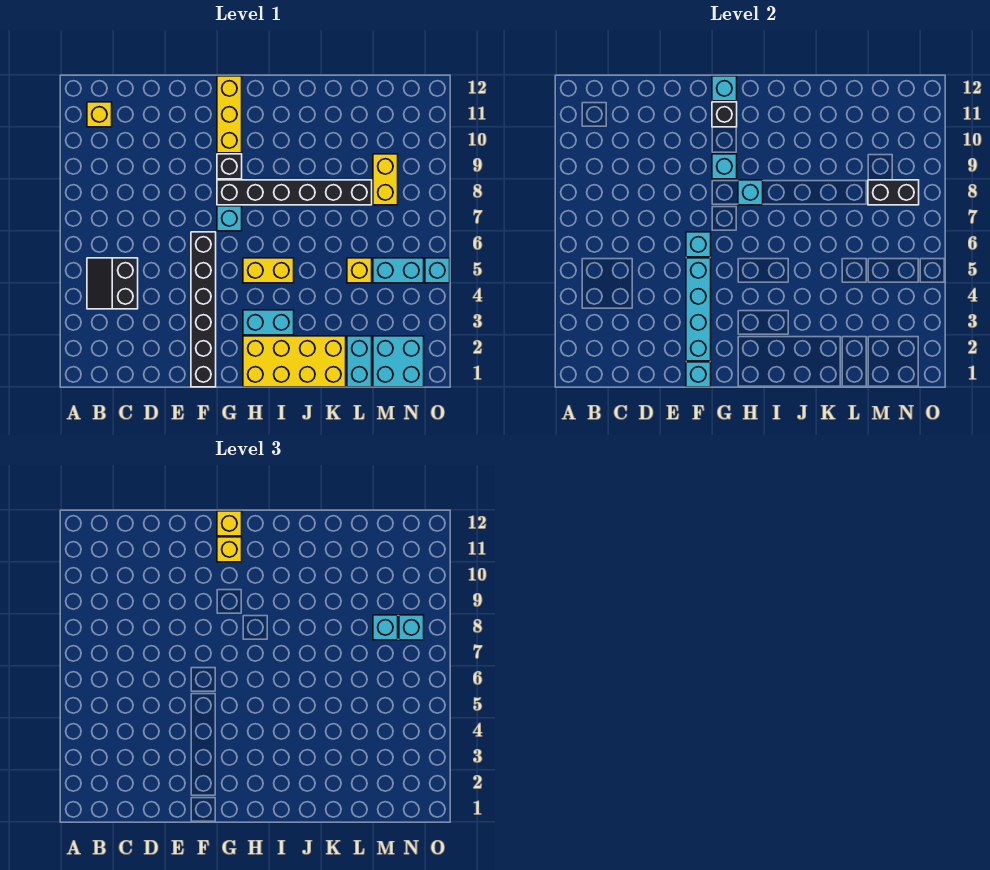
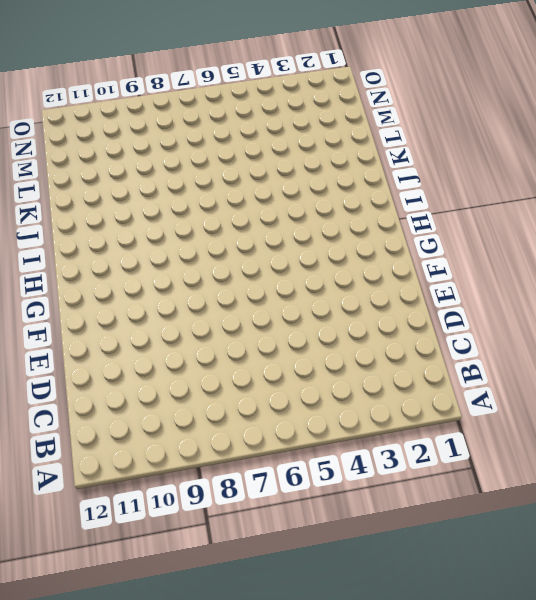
none -> black slope B4:C5 level 1 top C
none -> yellow brick B11 level 1
none -> black brick F1:F6 level 1

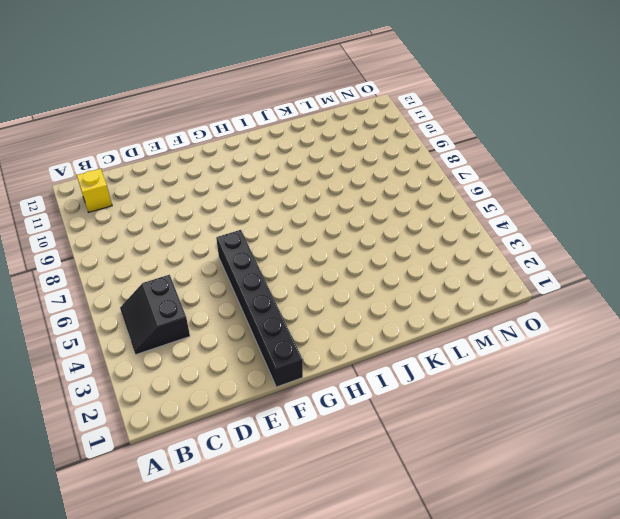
none -> cyan brick G7 level 1
none -> black brick G8:L8 level 1
none -> black brick G9 level 1

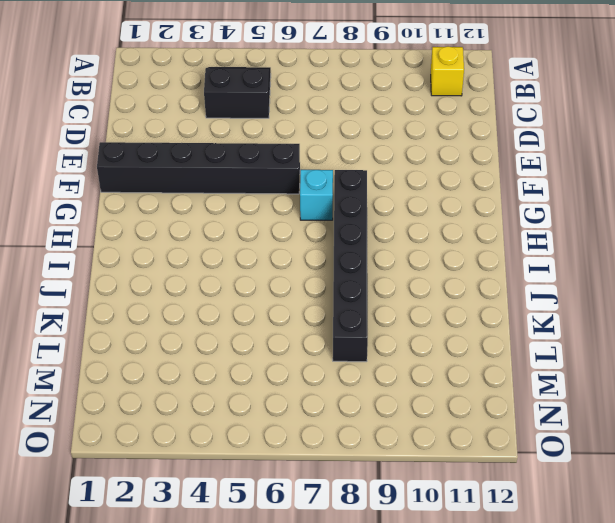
none -> black brick G9 level 1
none -> yellow brick G10:G12 level 1
none -> yellow brick H1:K2 level 1

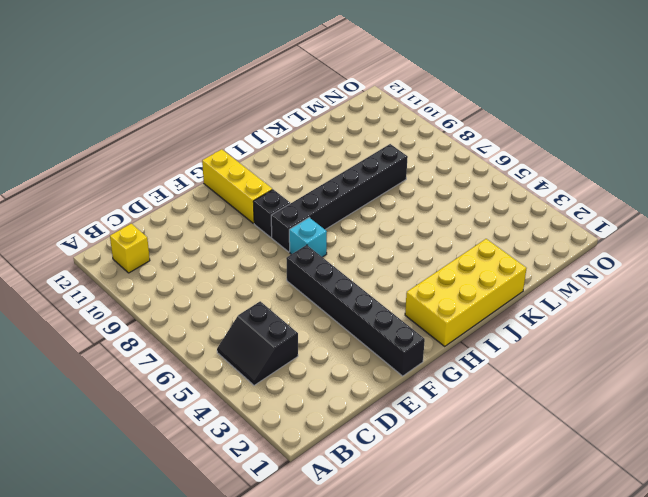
none -> cyan brick H3:I3 level 1
none -> yellow brick H5:I5 level 1
none -> cyan brick L1:L2 level 1

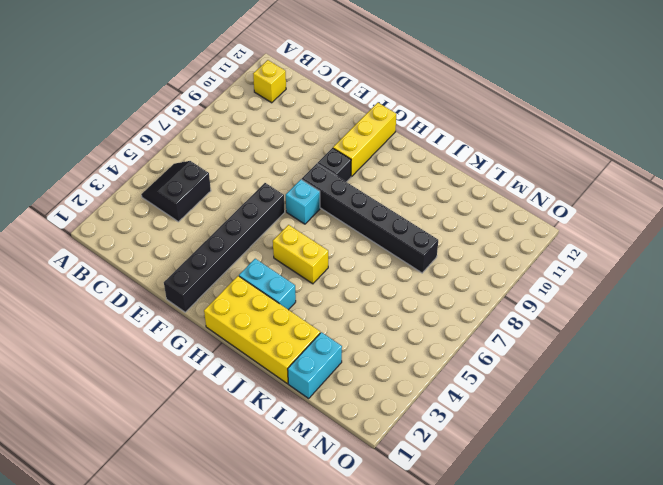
none -> yellow brick L5 level 1
none -> cyan brick M1:N2 level 1
none -> cyan brick M5:N5 level 1

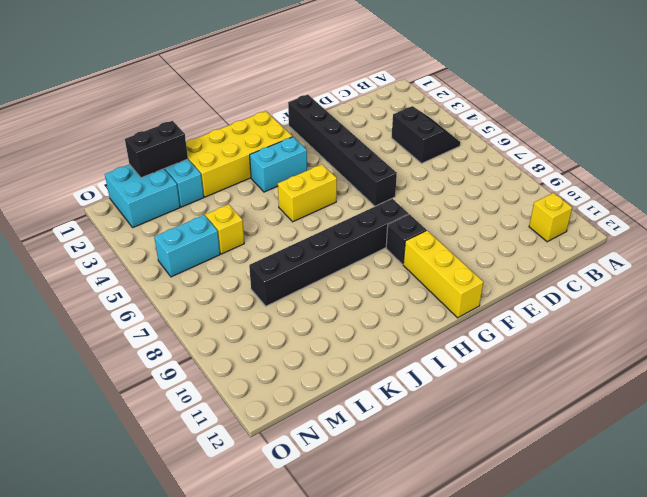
black brick L1:M1 level 2 -> black brick M8:N8 level 2
none -> cyan brick G7 level 1
none -> yellow brick M8:M9 level 1
none -> cyan brick O5 level 1

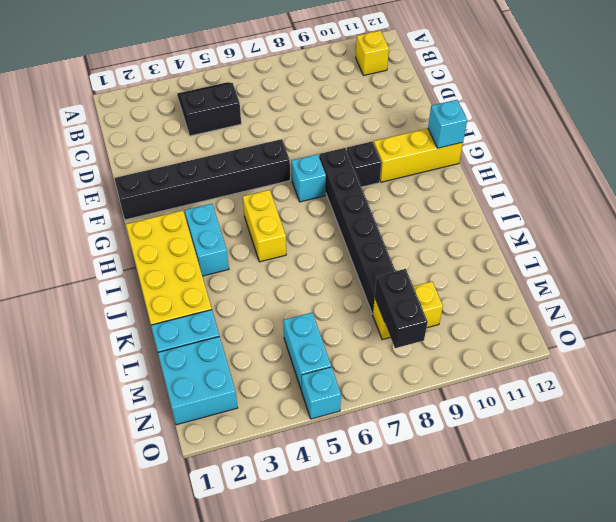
none -> yellow brick L5 level 1
none -> cyan brick F1 level 2
none -> cyan brick F2:F5 level 2

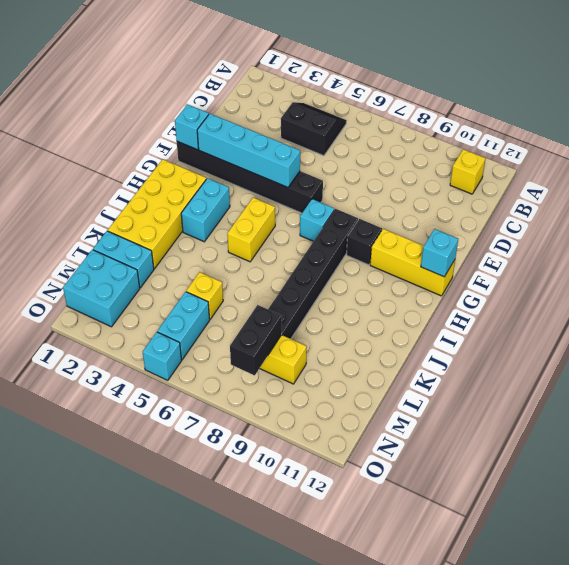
none -> cyan brick F6 level 2
none -> cyan brick G9 level 2
none -> black brick G11 level 2

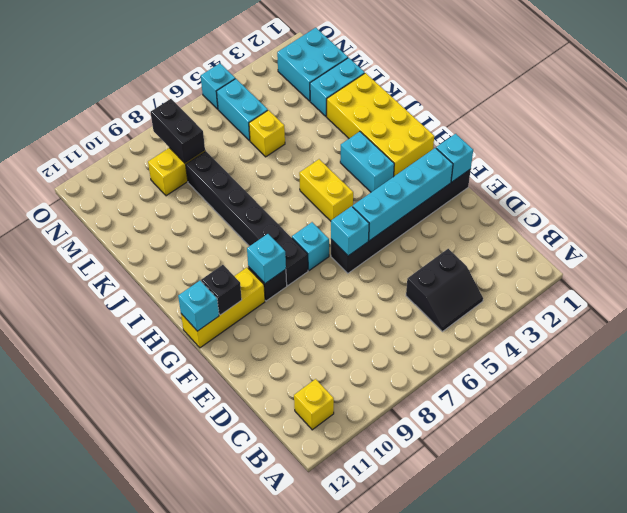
none -> cyan brick H8 level 2
none -> yellow brick G11 level 3
none -> yellow brick G12 level 3

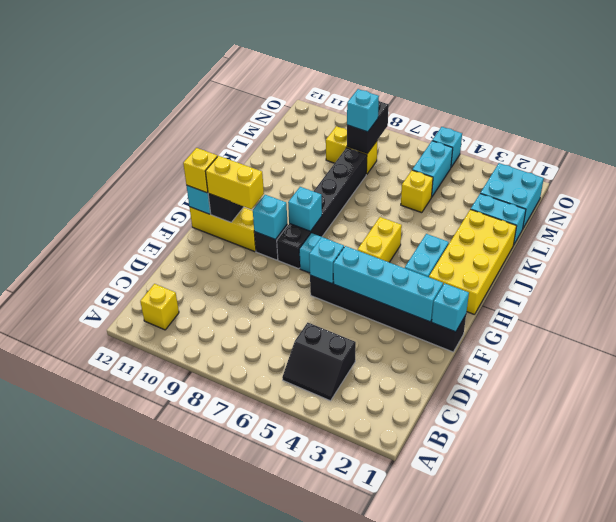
yellow brick G10:G11 level 3 -> yellow brick G11 level 3
none -> cyan brick N8 level 3

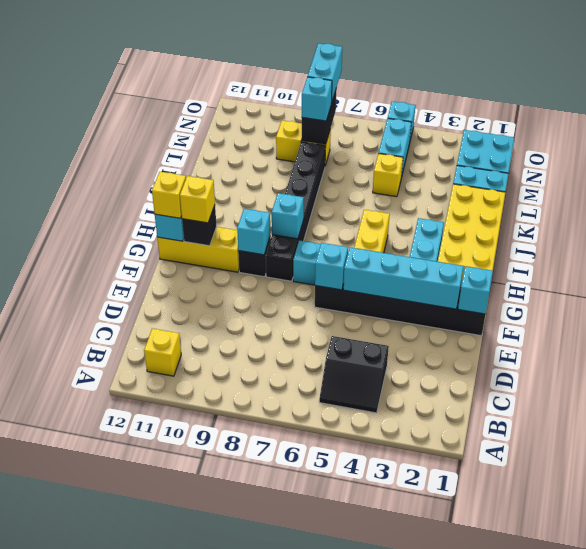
cyan brick N8:O8 level 3 -> cyan brick N8 level 3

